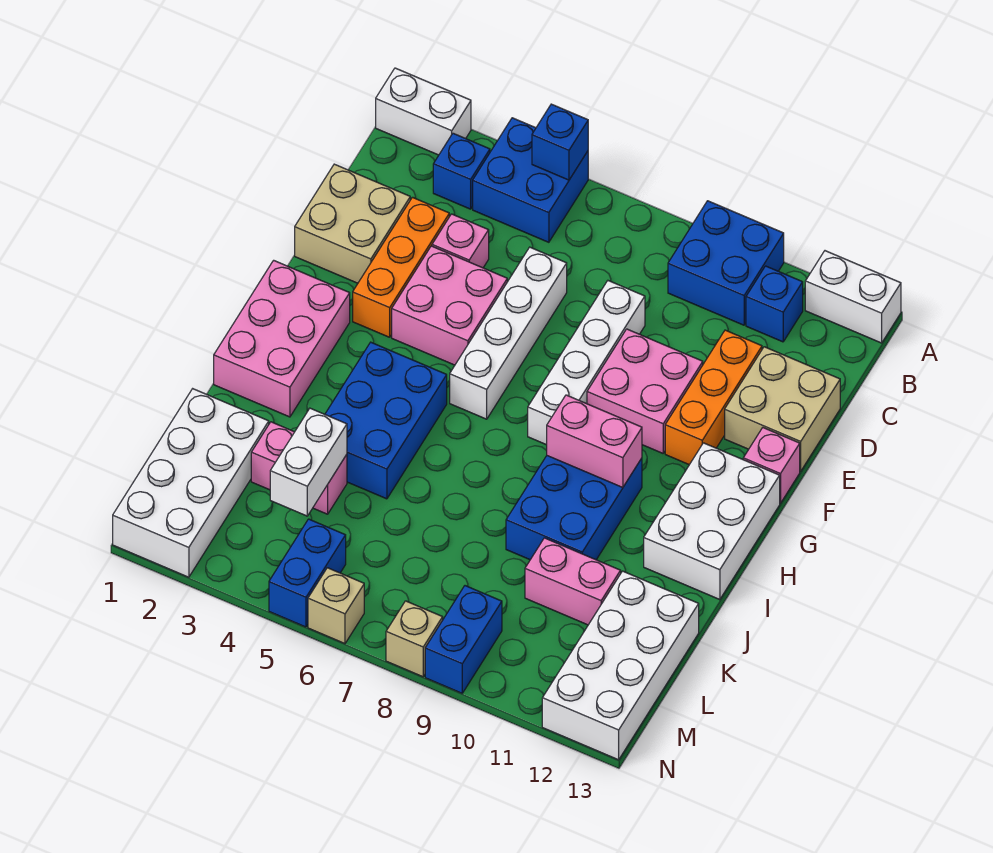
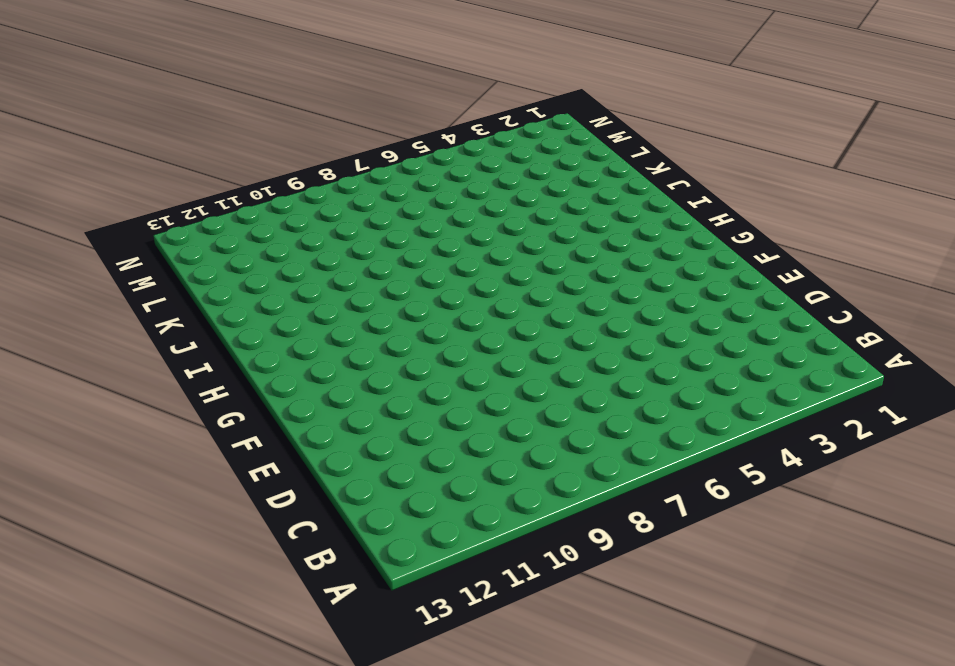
none -> white brick A1:A2 level 1
none -> blue brick A4:B5 level 1
none -> blue brick A9:B10 level 1
none -> white brick A12:A13 level 1

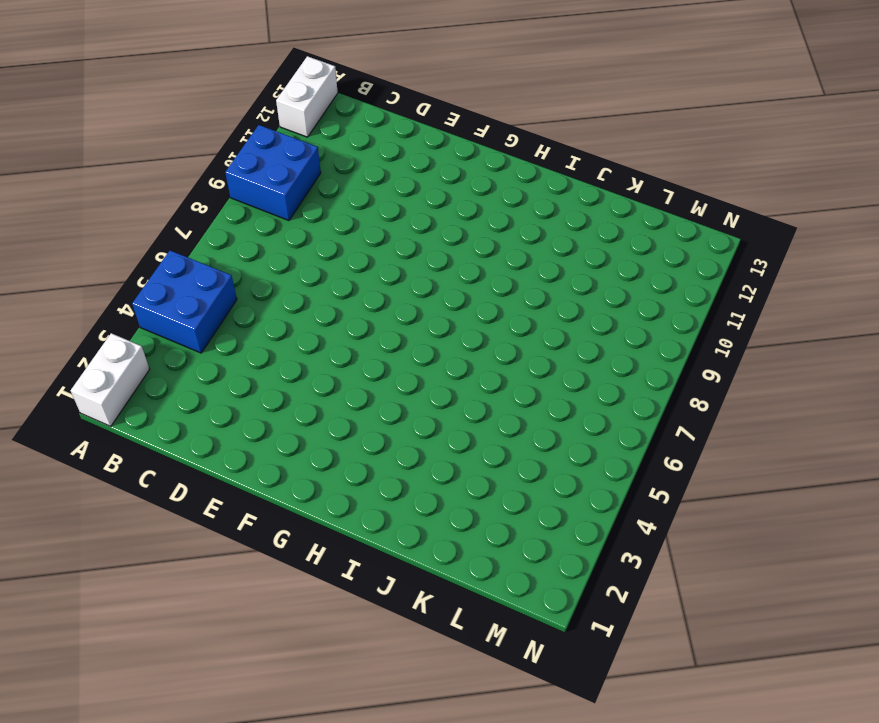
none -> blue brick B3 level 1
none -> blue brick B11 level 1
none -> tan brick D1:E2 level 1
none -> orange brick D3:F3 level 1

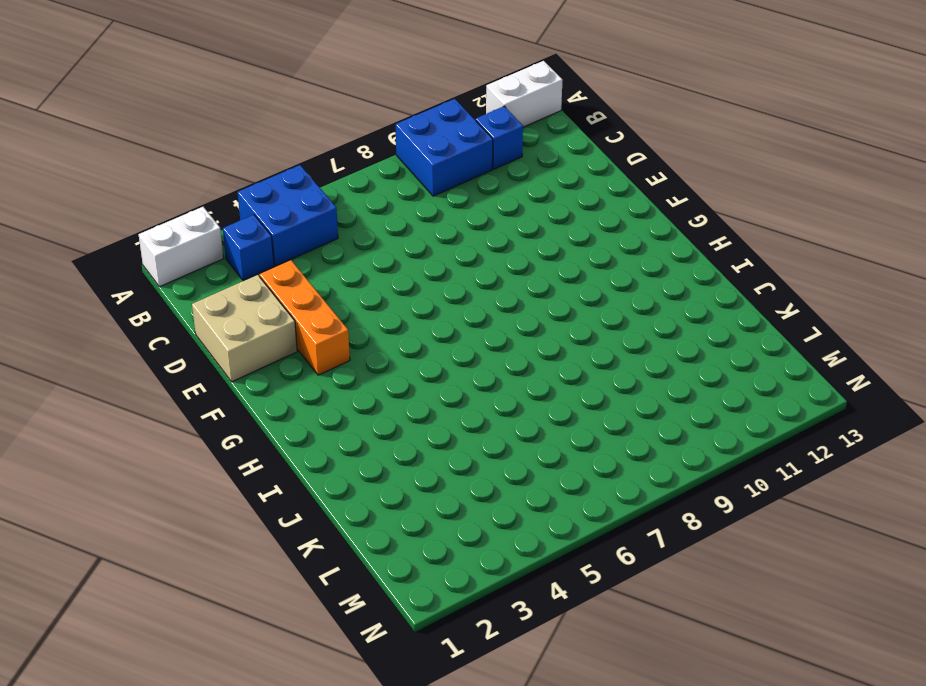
none -> pink brick D4 level 1
none -> white brick D6:G6 level 1
none -> white brick D8:G8 level 1
none -> orange brick D11:F11 level 1

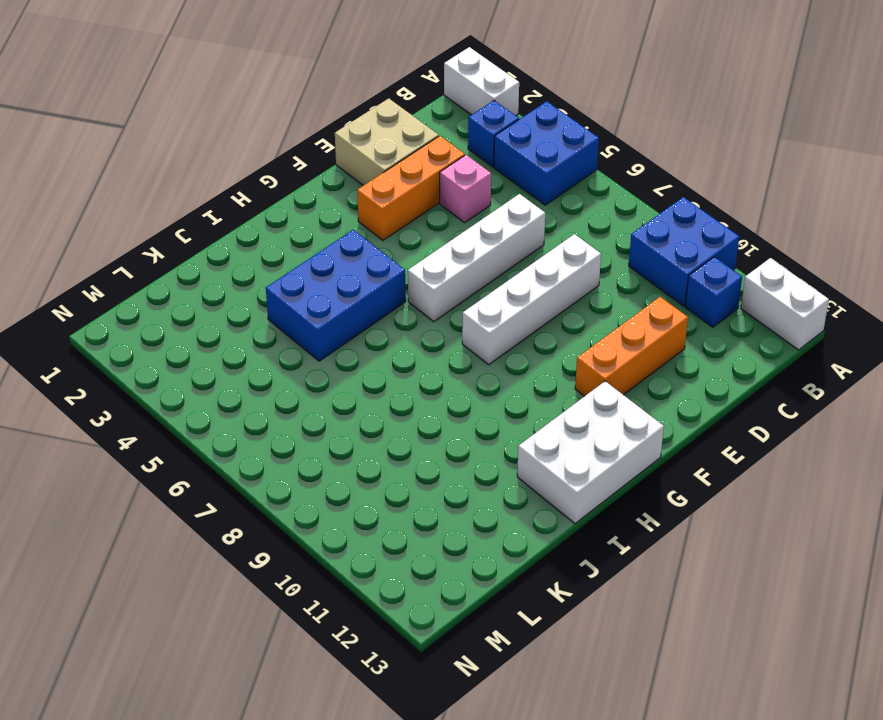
none -> tan brick D12:E13 level 1
none -> pink brick E4:F5 level 1
none -> pink brick E9:F10 level 1
none -> pink brick F13 level 1

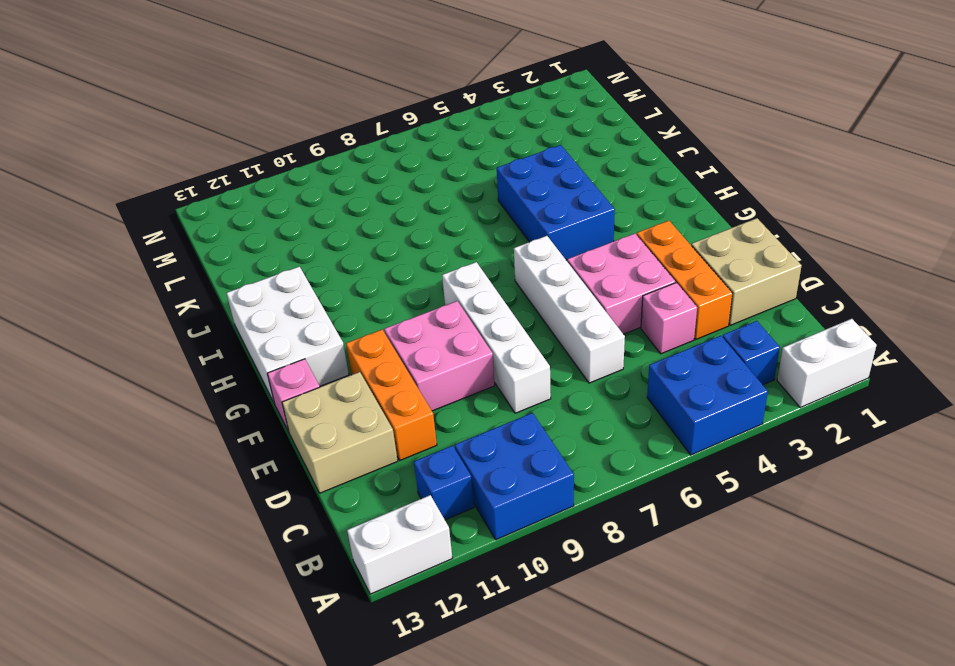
none -> pink brick G1:I2 level 1
none -> blue brick H9:J10 level 1
none -> white brick K1:N2 level 1
none -> pink brick K3:K4 level 1

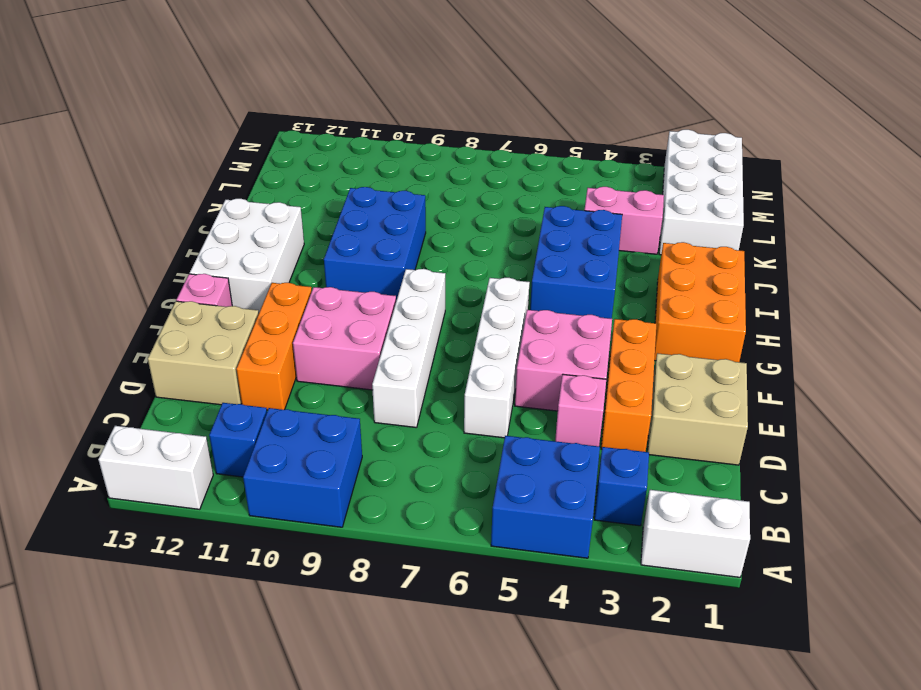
orange brick G1:I2 level 1 -> pink brick G1:I2 level 1
none -> pink brick K10:K11 level 1
none -> white brick K12:N13 level 1
none -> blue brick M5:N5 level 1
none -> blue brick M9:N9 level 1

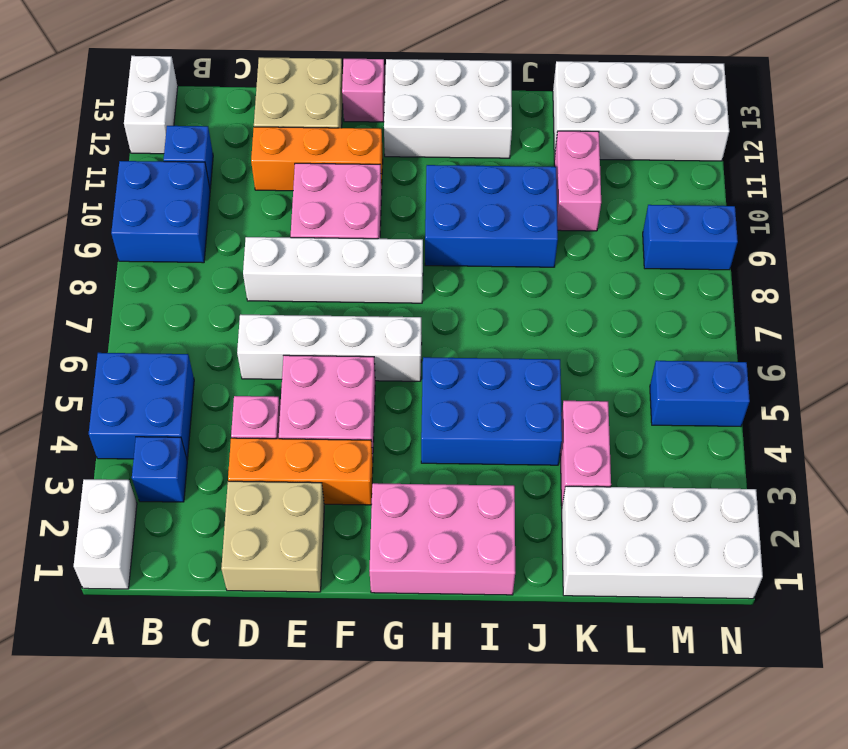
none -> tan brick N6 level 1
none -> tan brick N8 level 1
none -> blue brick A5 level 2
none -> pink brick H9:H10 level 2

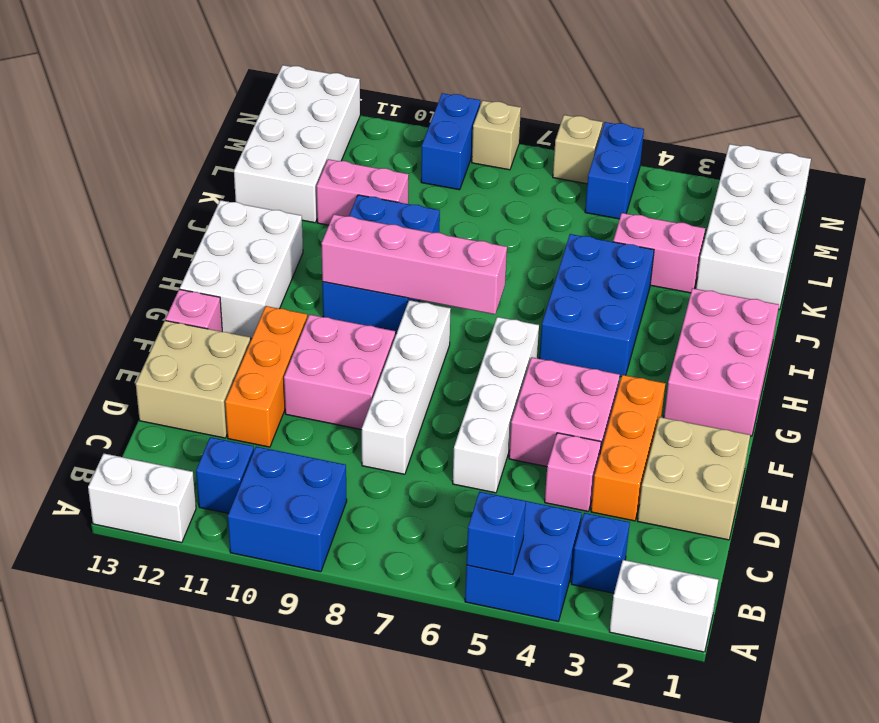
pink brick H7:H10 level 2 -> pink brick H9:H10 level 2
none -> white brick K4:L4 level 2

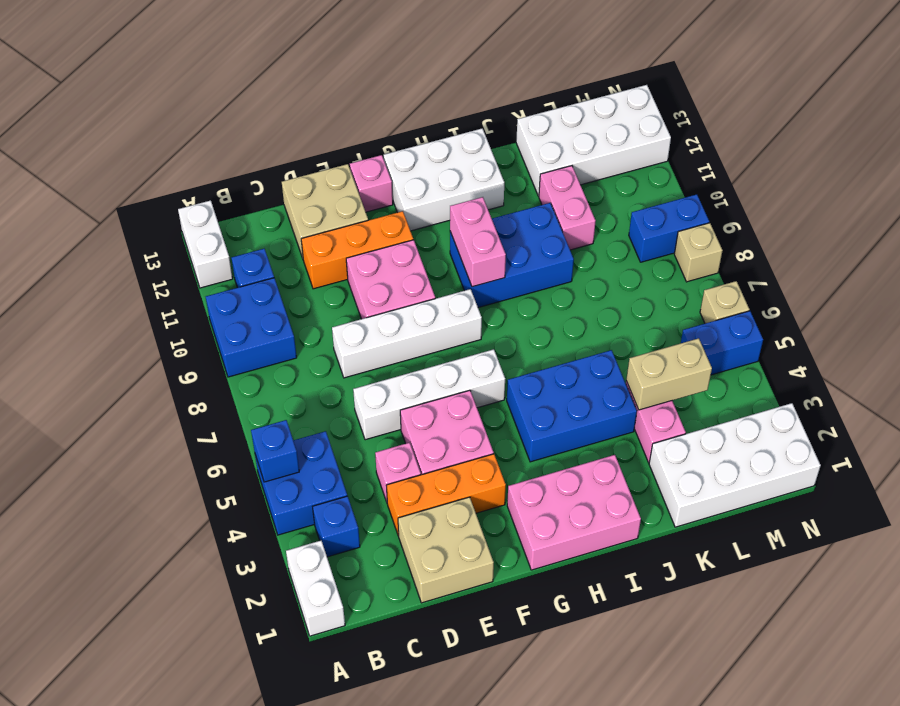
tan brick K4:L4 level 2 -> white brick K4:L4 level 2

